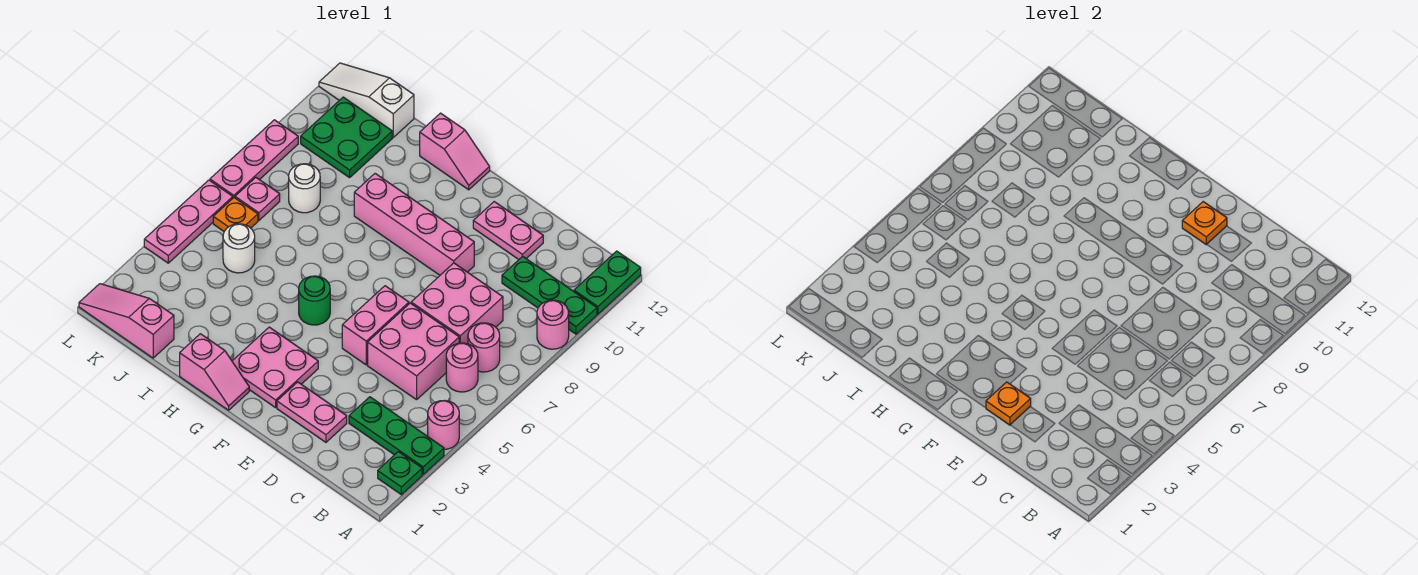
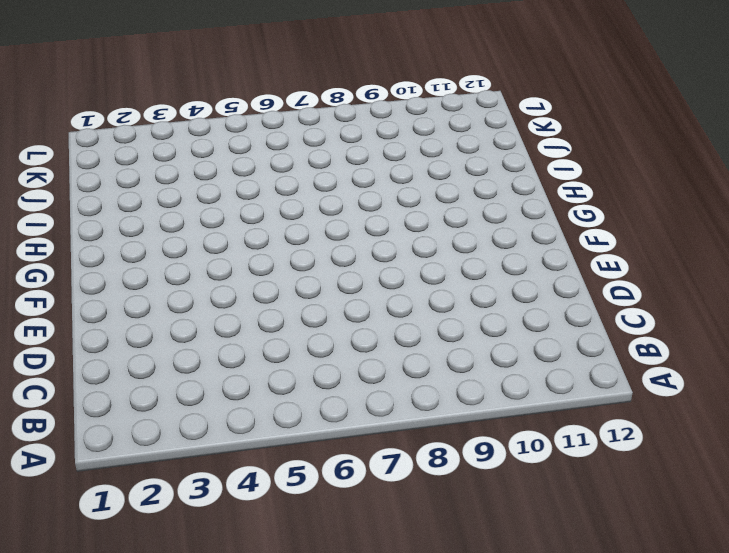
none -> green plate A2 level 1
none -> green plate A3:C3 level 1
none -> pink round brick A4 level 1

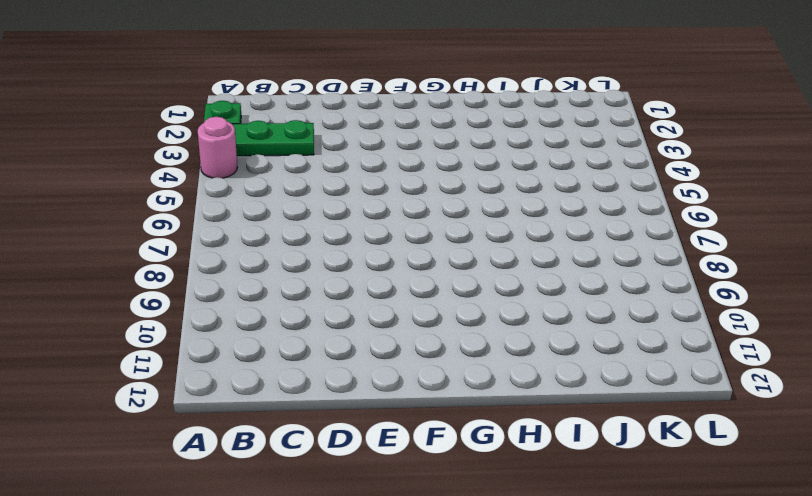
none -> pink round brick A9 level 1
none -> green plate A10:C10 level 1
none -> green plate A11:A12 level 1

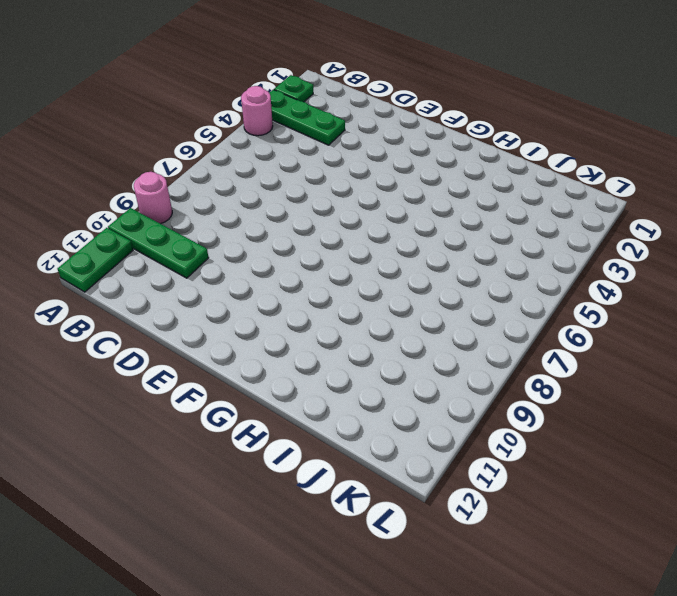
none -> pink round brick B6 level 1
none -> pink round brick B7 level 1
none -> pink brick C5:D6 level 1

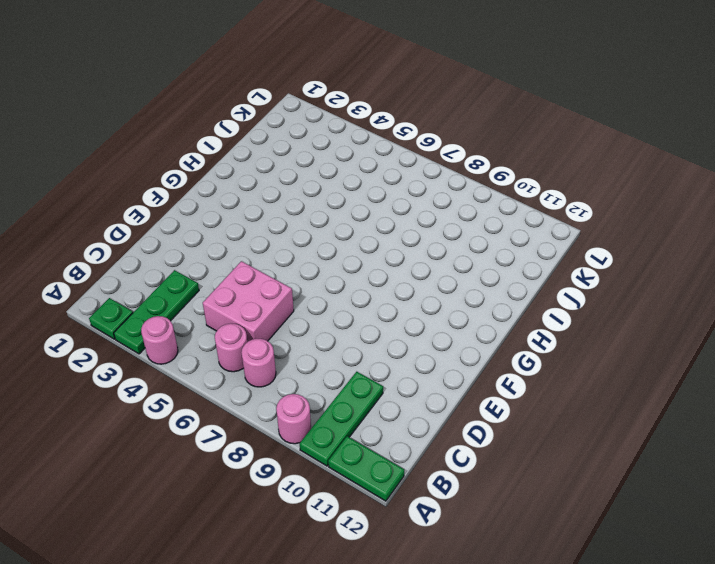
none -> pink brick C7:D8 level 1
none -> pink plate D2:E2 level 1
none -> pink plate D11:E11 level 1

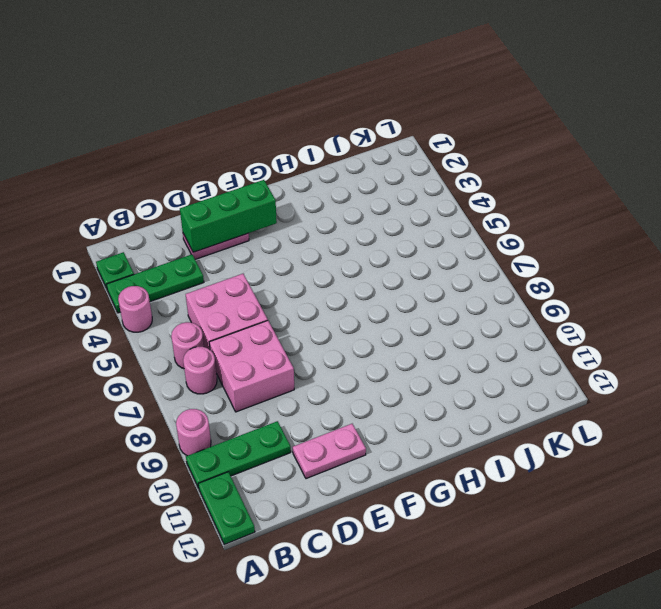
green brick D2:F2 level 2 -> orange plate E2 level 2
none -> pink brick E5:E6 level 1
none -> pink brick E9:H9 level 1
none -> pink plate F2:G3 level 1

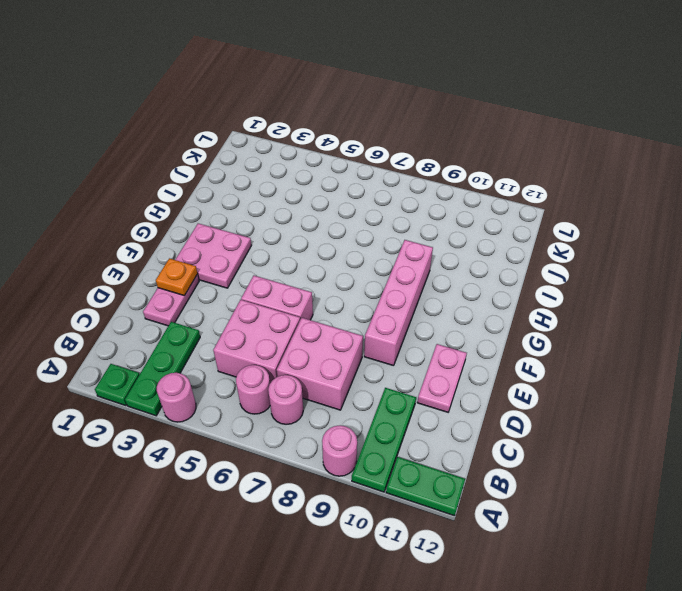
none -> pink slope G1:H1 level 1 top H
none -> green round brick G5 level 1
none -> pink slope G12:H12 level 1 top H

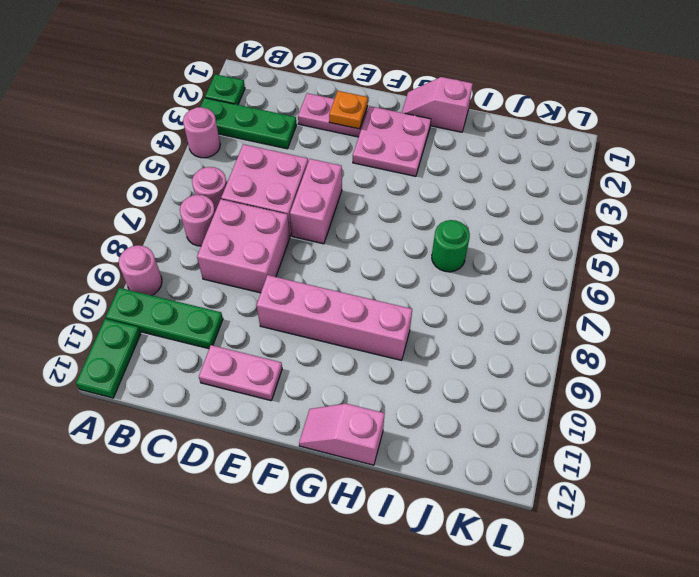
green round brick I6 level 1 -> green round brick G5 level 1
none -> pink slope J1:L1 level 1 top J
none -> white round brick J5 level 1
none -> white round brick J8 level 1

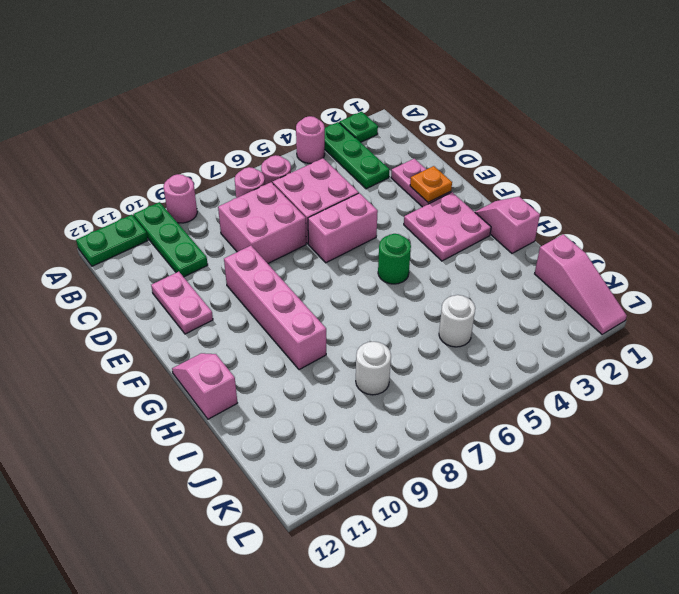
none -> green plate J10:K11 level 1
none -> white slope J12:L12 level 1 top J
none -> orange plate K6 level 1

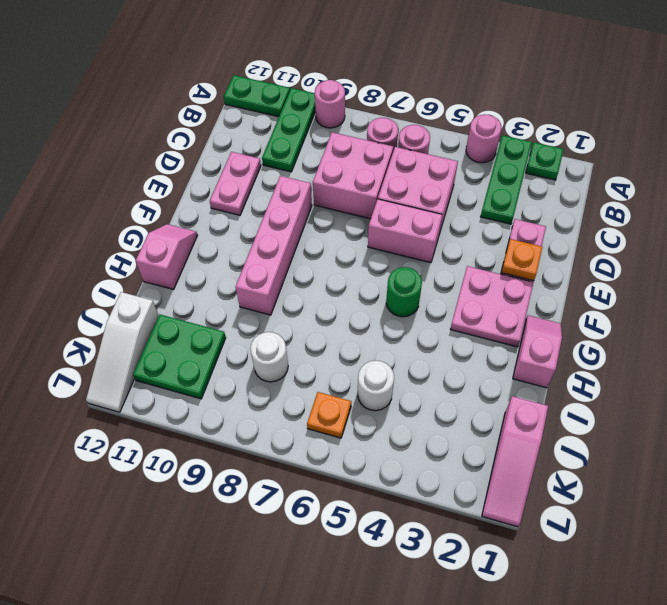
none -> pink plate K7 level 1
none -> pink plate L4:L6 level 1
none -> pink plate L7:L9 level 1

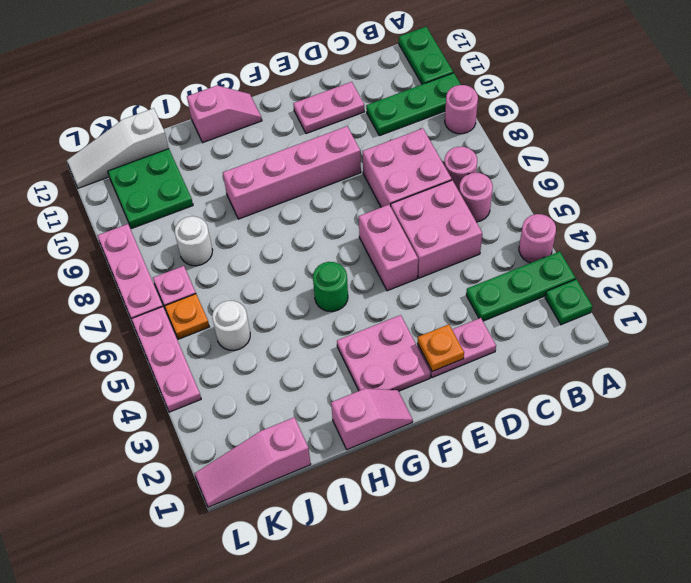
none -> orange plate E11 level 2

